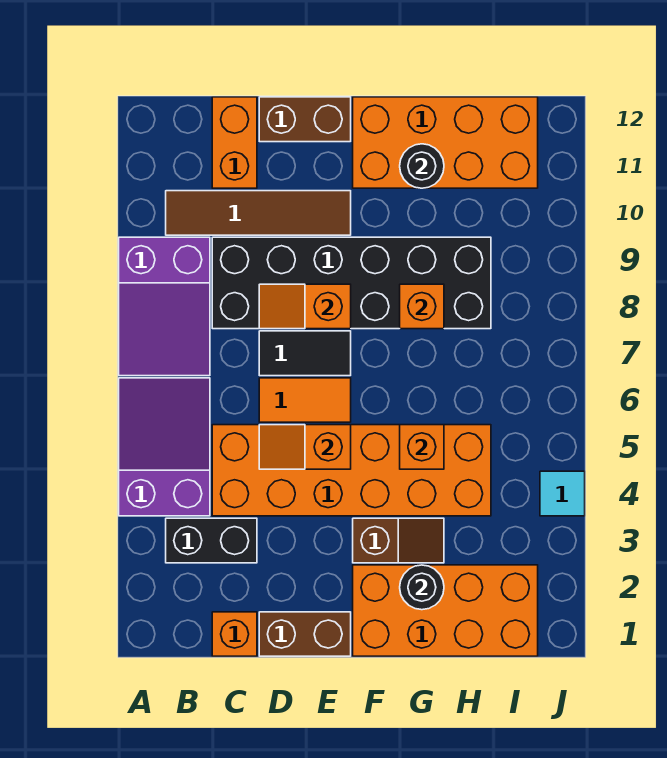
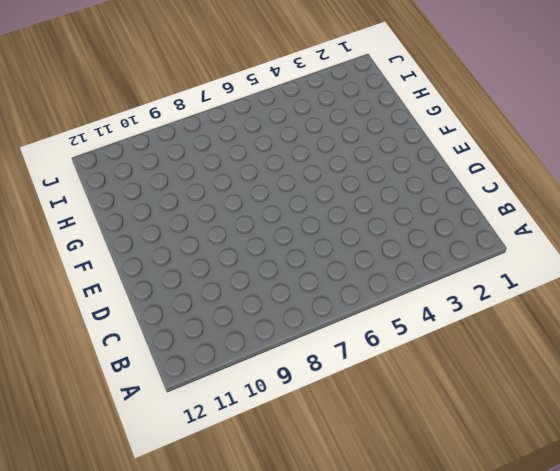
none -> purple slope A4:B6 level 1 top 4
none -> purple slope A7:B9 level 1 top 9
none -> black brick B3:C3 level 1

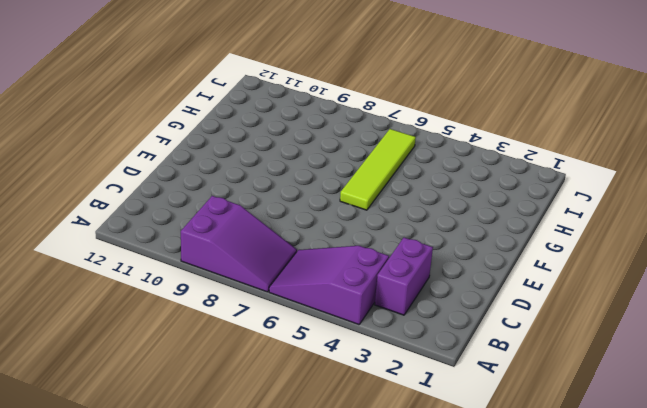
purple brick B3:C3 level 1 -> black brick B3:C3 level 1
lime tile F6:I6 level 1 -> none
none -> brown tile B10:E10 level 1
none -> orange brick C1 level 1
none -> orange brick C4:H5 level 1

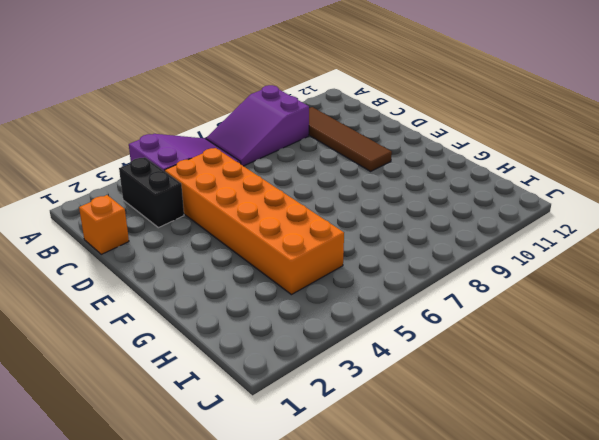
none -> black brick C8:H9 level 1
none -> orange brick C11:C12 level 1
none -> brown brick D1:E1 level 1

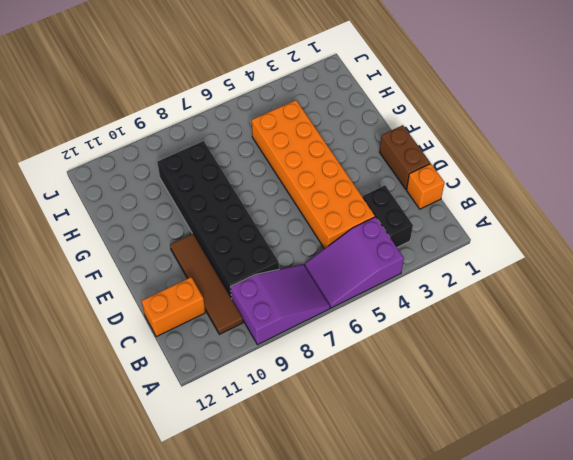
none -> orange tile D6:E6 level 1
none -> black tile D7:E7 level 1
none -> brown brick D12:E12 level 1

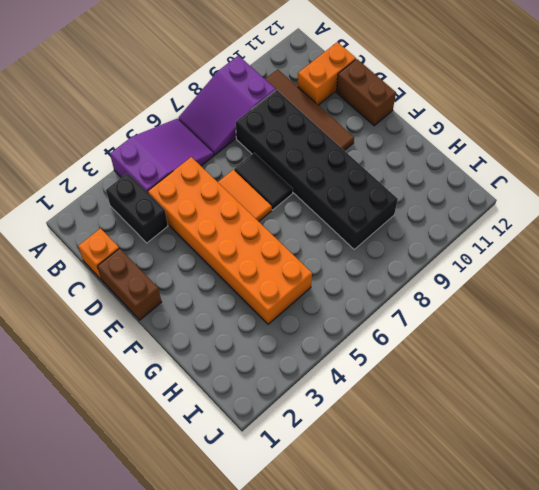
none -> orange brick F1:I2 level 1
none -> brown slope F3:G3 level 1 top F
none -> orange brick F11:I12 level 1

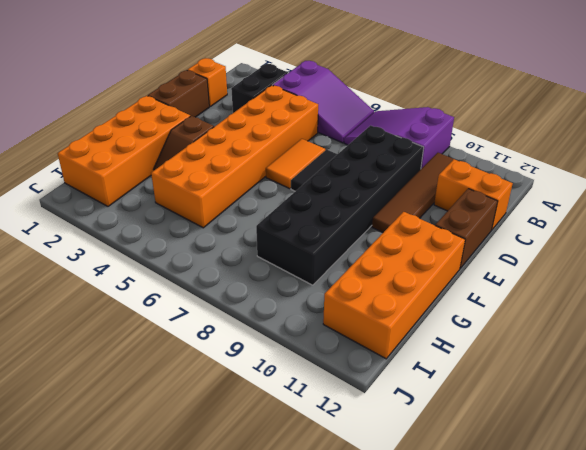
none -> cyan tile J4 level 1
none -> orange slope D5:E5 level 2 top E
none -> orange slope D8:E8 level 2 top E

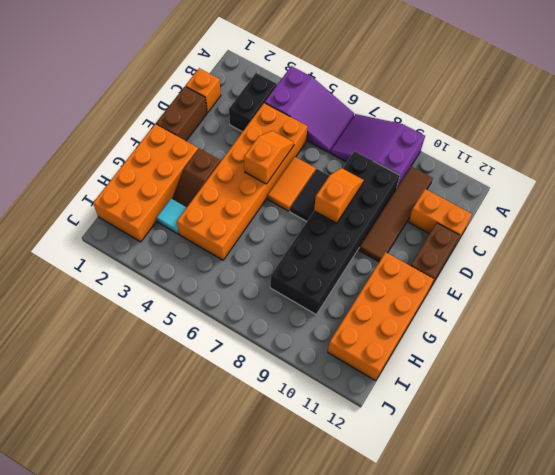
cyan tile H3 level 1 -> cyan tile J4 level 1
none -> black round brick G2 level 2
none -> orange brick G5 level 2
none -> orange brick G8 level 2

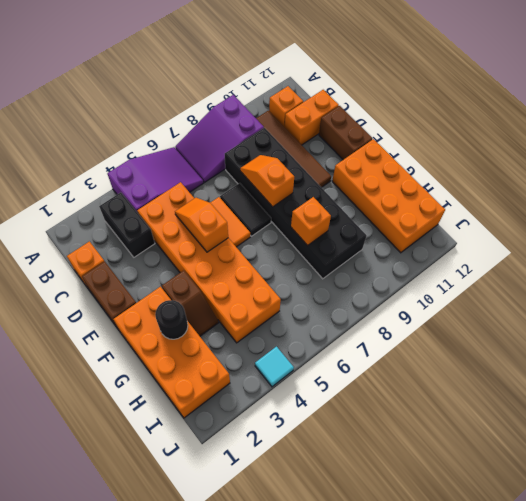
orange brick B11 level 1 -> orange brick G5 level 2
none -> black round brick G11 level 2

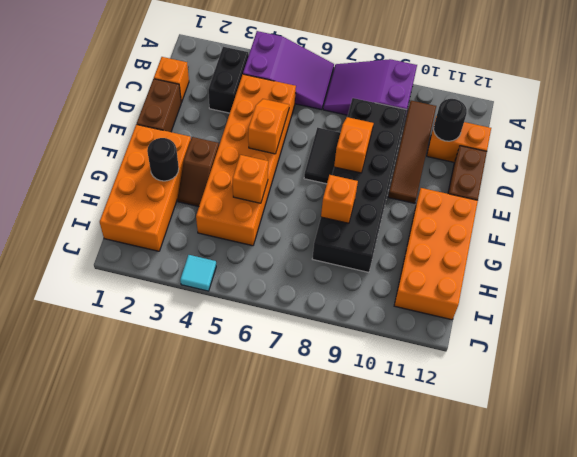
black round brick C11 level 2 -> black round brick G11 level 2
none -> orange tile D6:E6 level 1

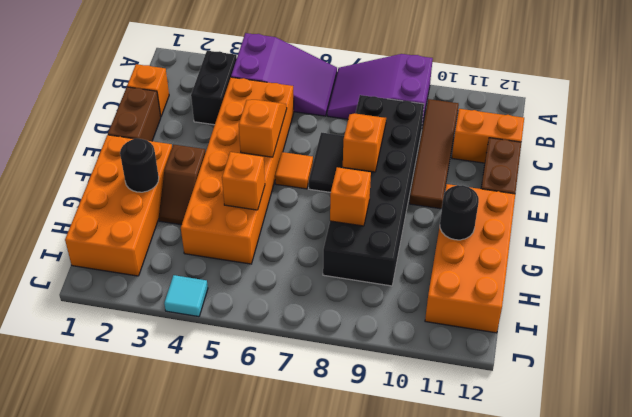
orange tile E6 level 1 -> orange tile D6:E6 level 1

